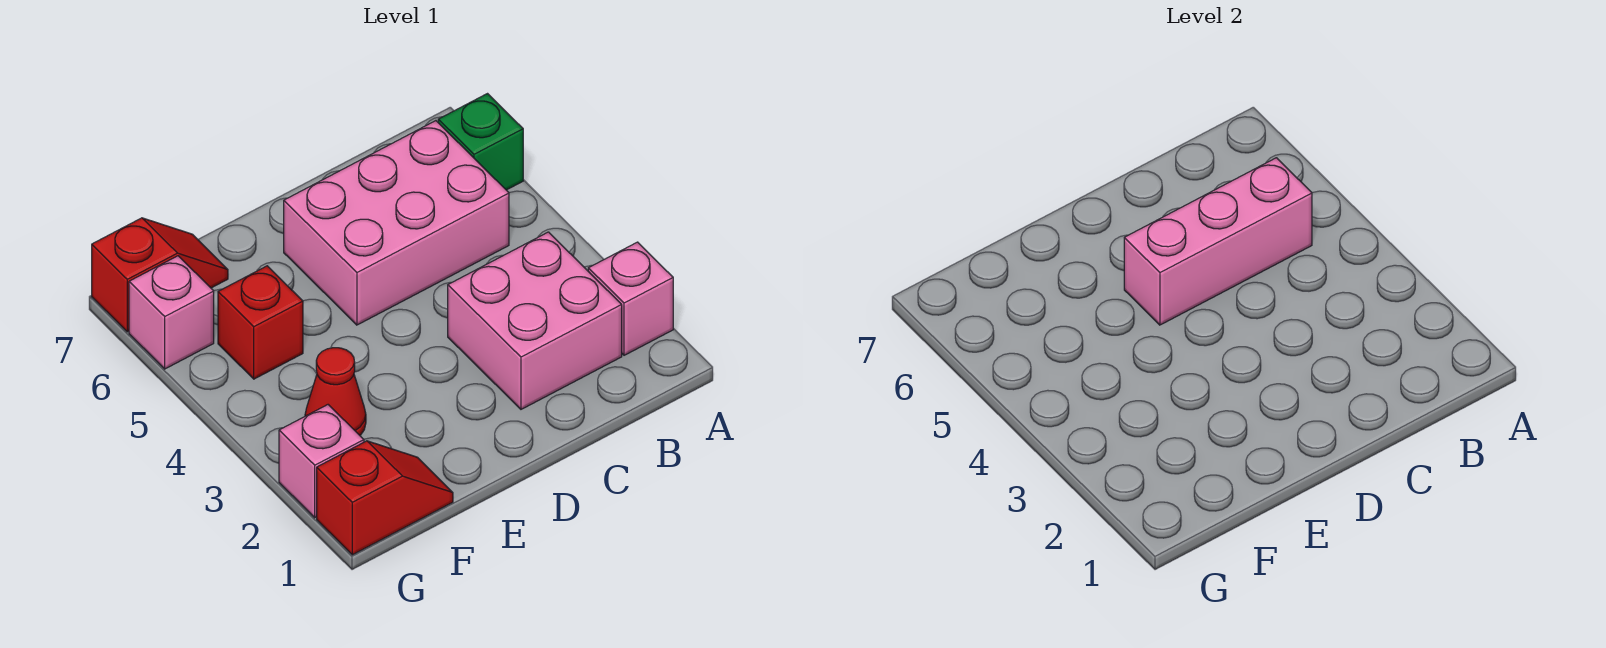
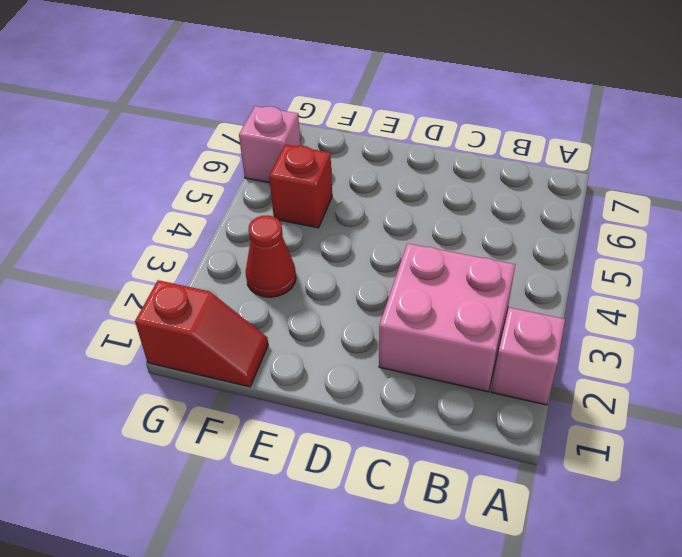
none -> green brick A6 level 1
none -> pink brick B5:D6 level 1

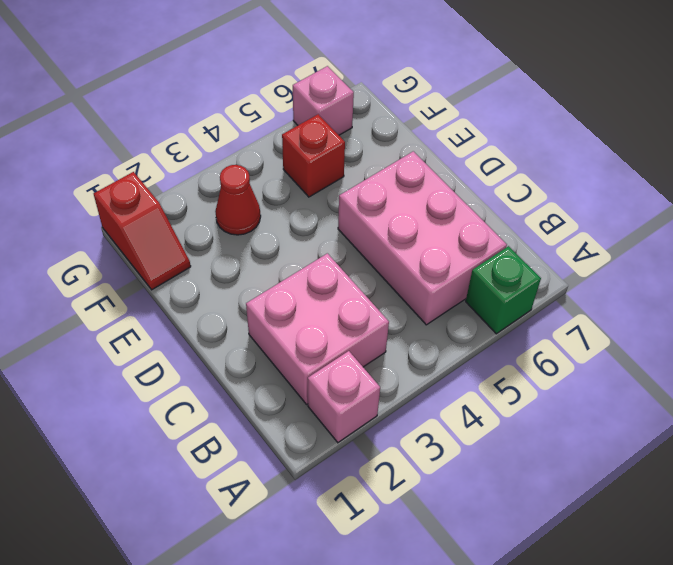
none -> red slope F7:G7 level 1 top G
none -> pink brick G2 level 1

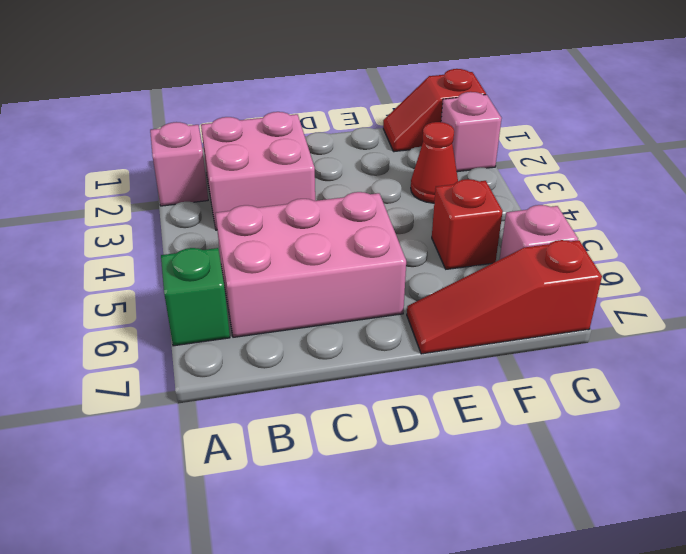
red slope E7:G7 level 1 top G -> red slope F7:G7 level 1 top G
none -> pink brick B5:D5 level 2

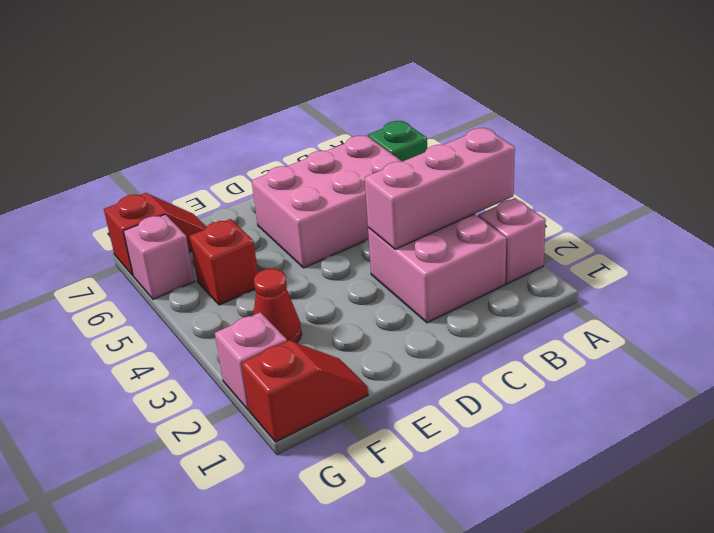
pink brick A3:C3 level 2 -> pink brick B5:D5 level 2

